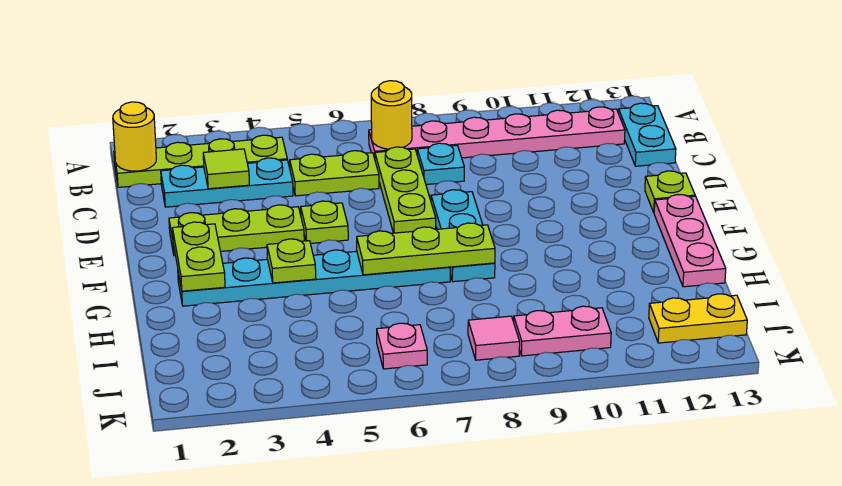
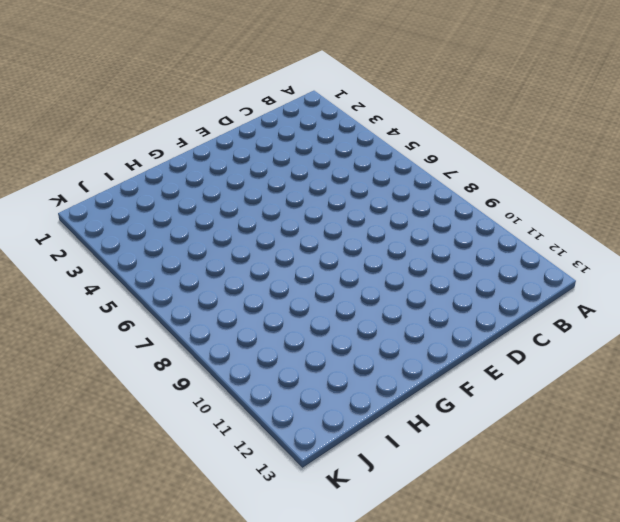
none -> lime plate B1:B4 level 1
none -> pink plate B7:B12 level 1
none -> cyan plate B13:C13 level 1

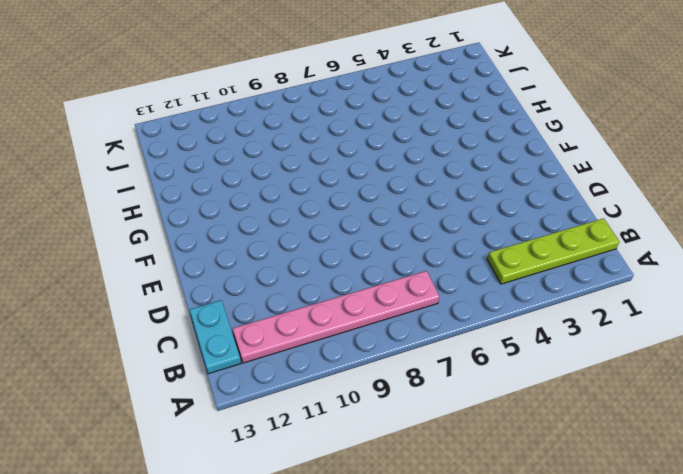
none -> cyan plate C2:C4 level 1
none -> lime plate C5:C6 level 1
none -> lime plate C7:E7 level 1

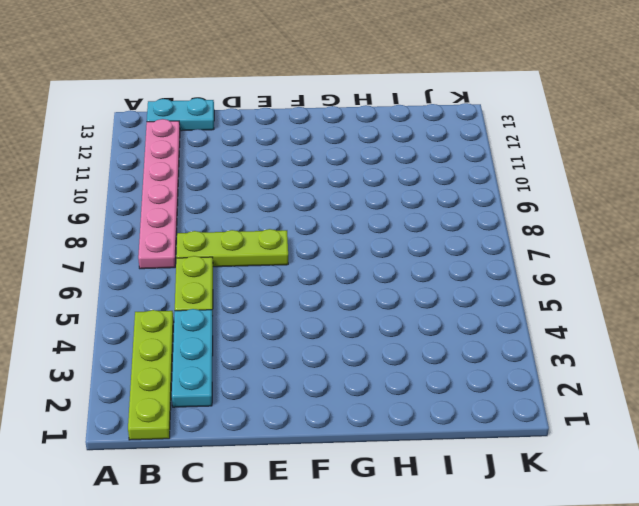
none -> cyan plate C8 level 1
none -> lime plate E2:E4 level 1
none -> lime plate E5 level 1

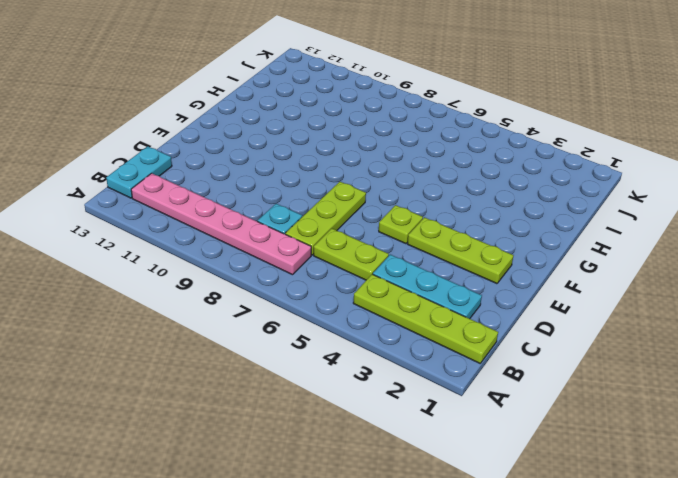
none -> cyan plate E8:G8 level 1
none -> lime plate E13 level 1
none -> pink plate F13:H13 level 1

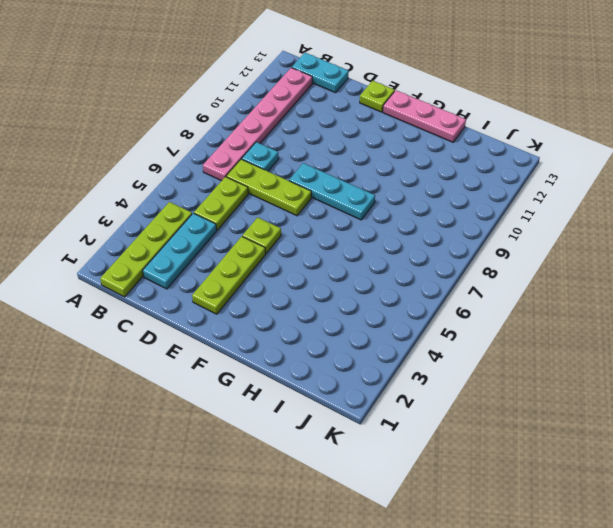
none -> cyan plate G2:G7 level 1
none -> pink plate J6 level 1
none -> pink tile J8 level 1

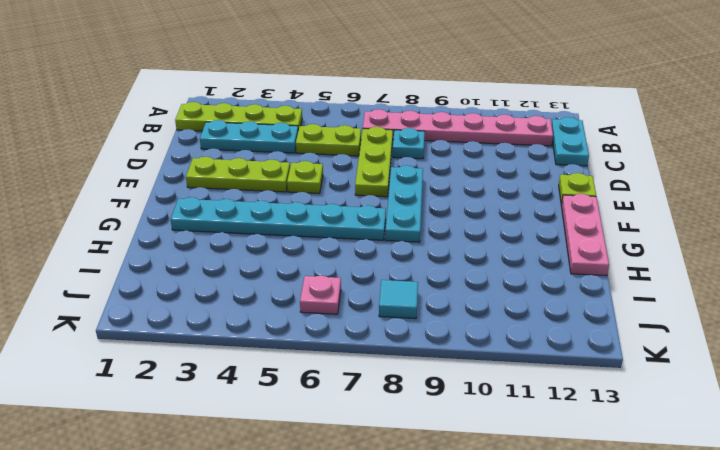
cyan tile J8 level 1 -> pink tile J8 level 1
none -> pink plate J9:J10 level 1
none -> yellow plate J12:J13 level 1
none -> yellow round brick B1 level 2

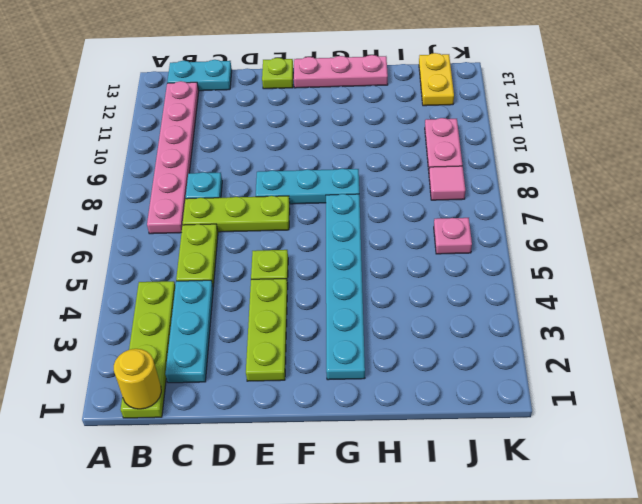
none -> yellow round brick B7 level 2
none -> lime tile C3 level 2
none -> lime plate F2:G2 level 2

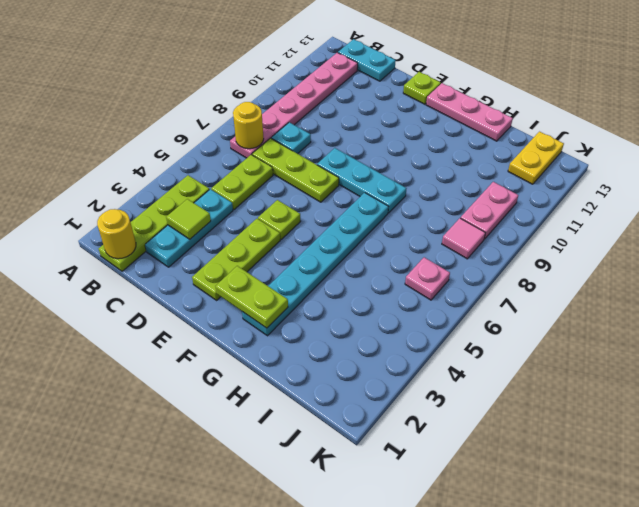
none -> lime plate G4 level 2
none -> lime plate G6:G8 level 2

